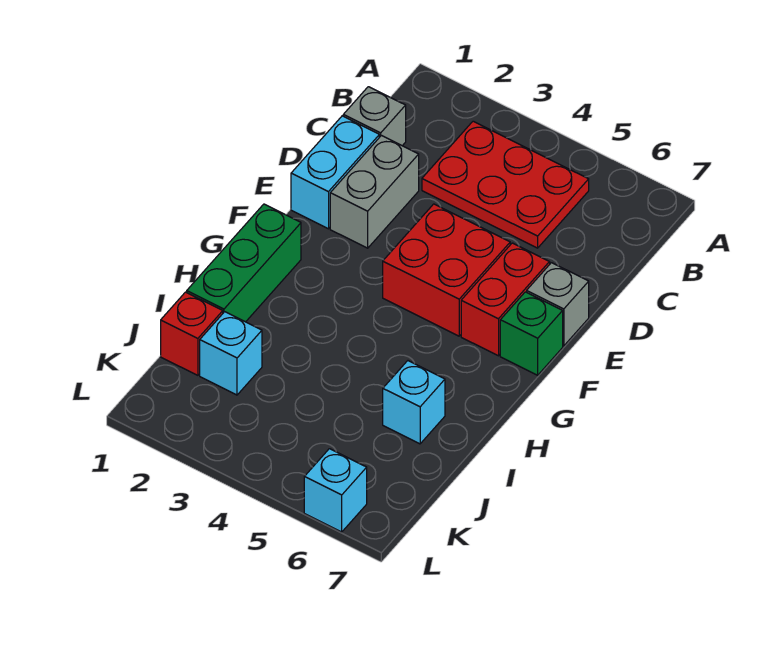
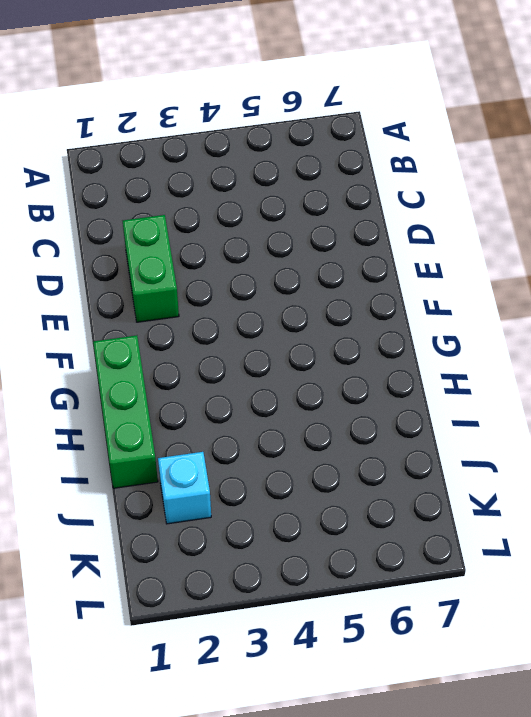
green brick D2:E2 level 1 -> grey brick D2:E2 level 1
none -> red plate B3:C5 level 1
none -> grey brick C1 level 1
none -> cyan brick D1:E1 level 1

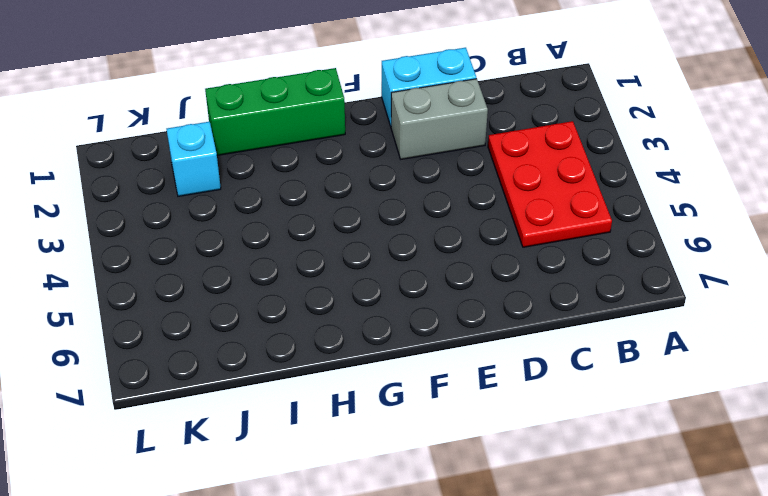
none -> grey brick C1 level 1
none -> red brick E4:F5 level 1
none -> red brick E6:F6 level 1

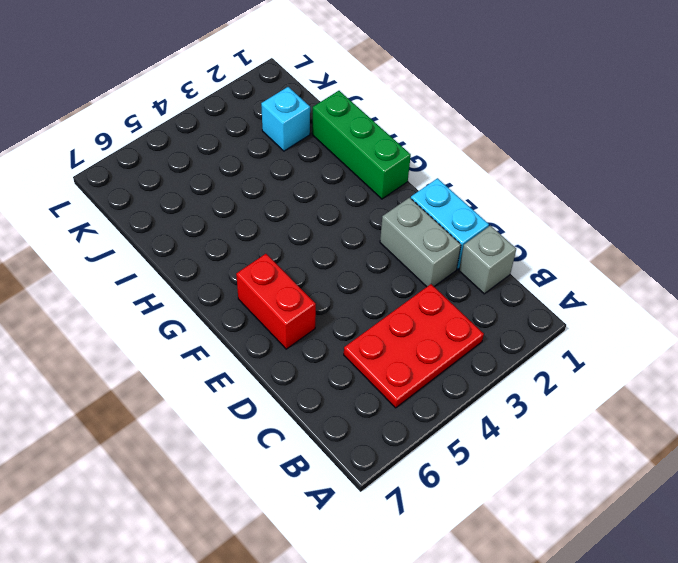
none -> red brick E4:F5 level 1
none -> grey brick E7 level 1
none -> green brick F7 level 1

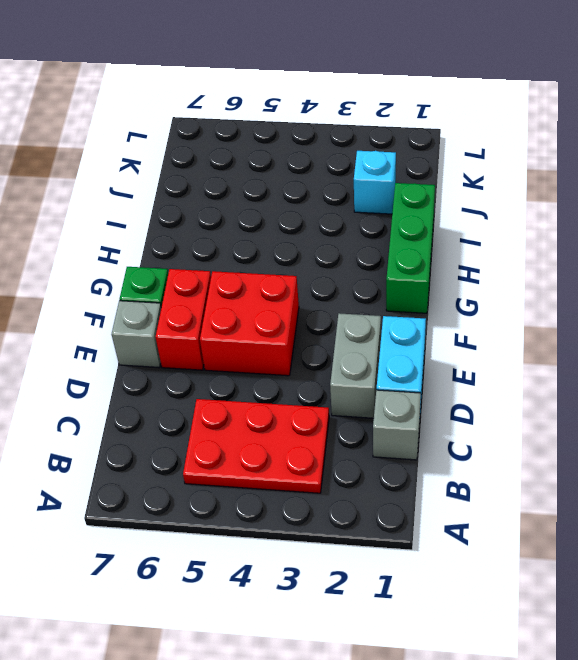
none -> cyan brick I6 level 1
none -> red brick J1 level 1
none -> cyan brick L6 level 1

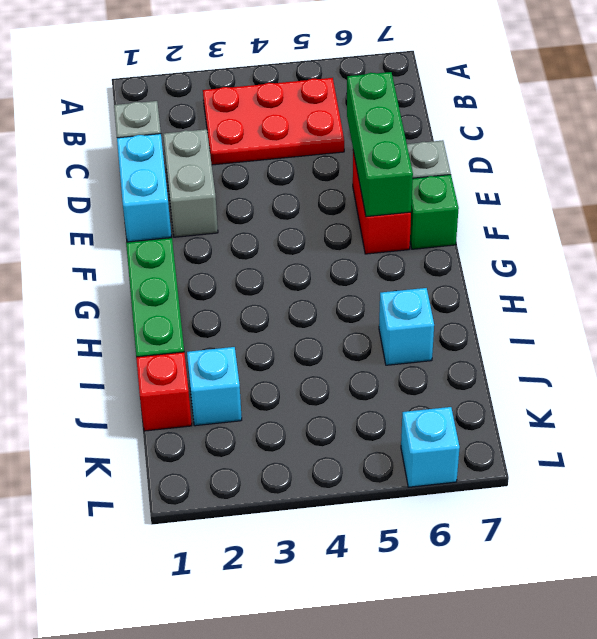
green brick D6:F6 level 2 -> none
none -> red brick E4:F5 level 1

